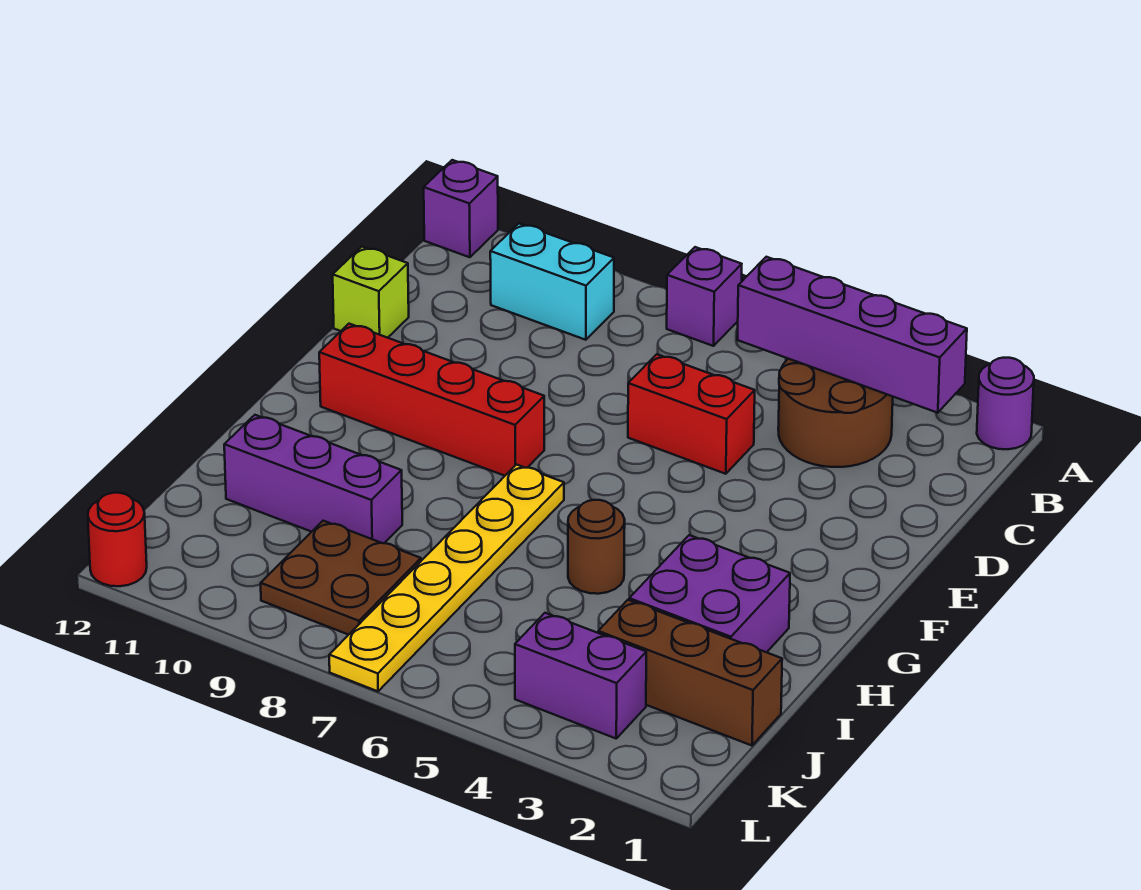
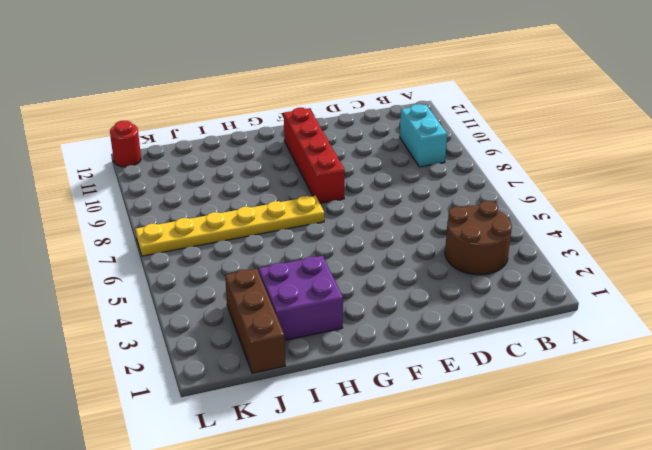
none -> purple round brick A1 level 1
none -> purple brick A7 level 1
none -> purple brick A12 level 1

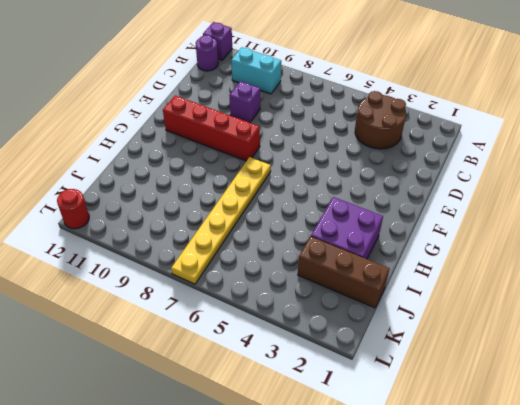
purple round brick B12 level 1 -> purple round brick A1 level 1
purple brick D9 level 1 -> purple brick A7 level 1
none -> red brick D5:D6 level 1
none -> lime brick D12 level 1
none -> brown round brick H5 level 1

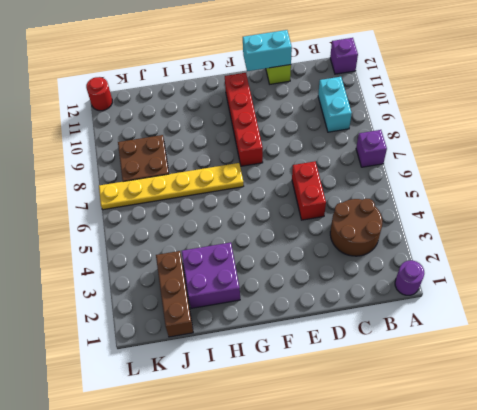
cyan brick D12:E12 level 2 -> none
none -> brown round brick H5 level 1
none -> purple brick I9:I11 level 1
none -> purple brick K3:K4 level 1

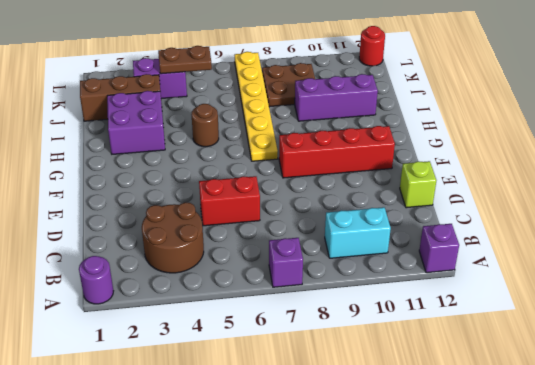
brown plate K4:K5 level 2 -> none
none -> purple brick B2:B5 level 2

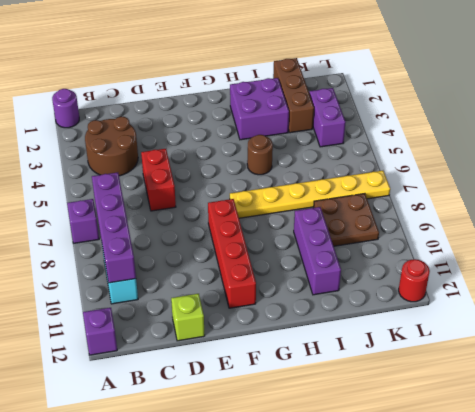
purple brick B7:B10 level 2 -> purple brick B2:B5 level 2

